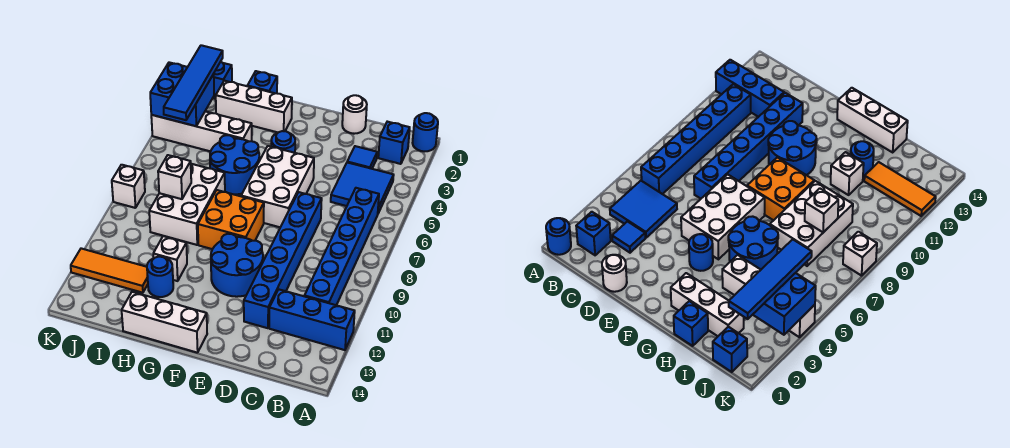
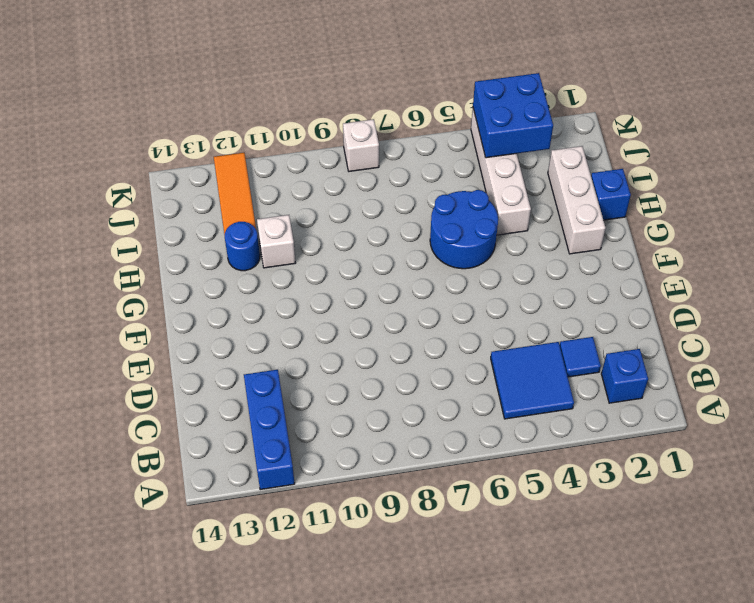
none -> blue round brick A1 level 1
none -> blue brick B6:B11 level 1
none -> white round brick D1 level 1

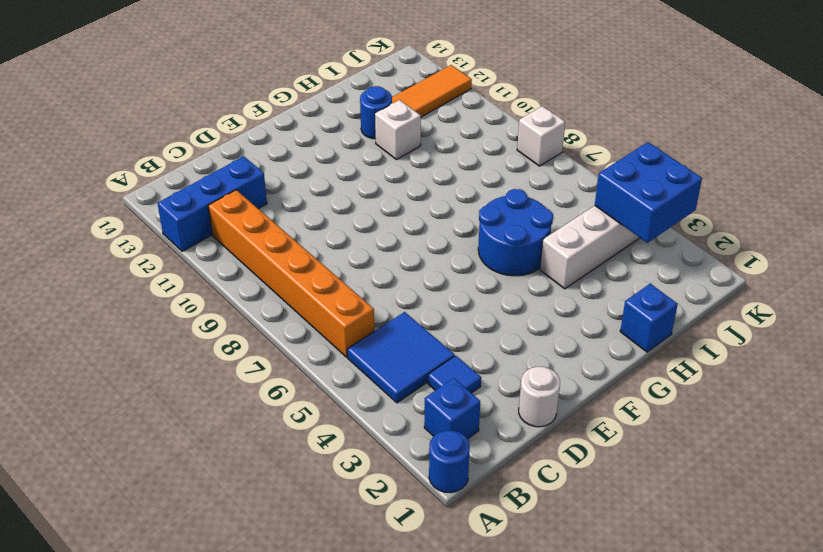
orange brick B6:B11 level 1 -> blue brick B6:B11 level 1
none -> blue brick D7:D12 level 1
none -> white brick E5:F7 level 1
none -> blue round brick E10:F11 level 1

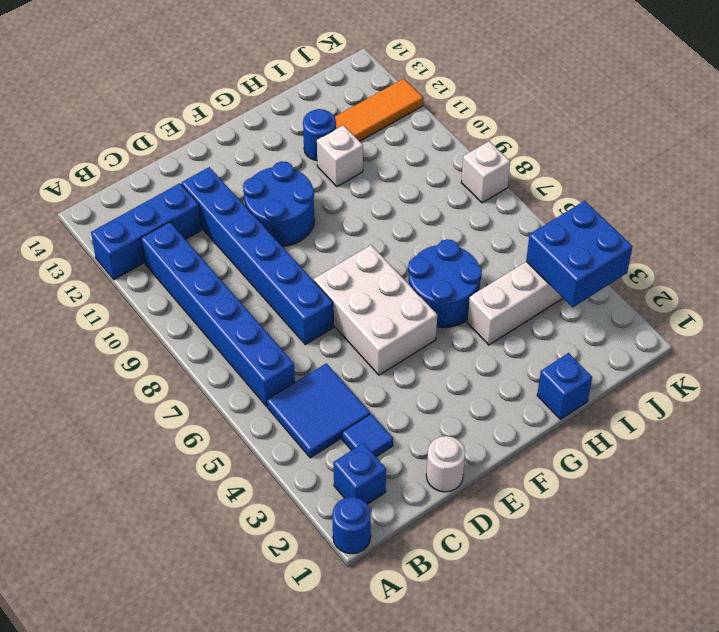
none -> blue round brick F4 level 1
none -> orange brick F8:G9 level 1
none -> white brick F14:H14 level 1

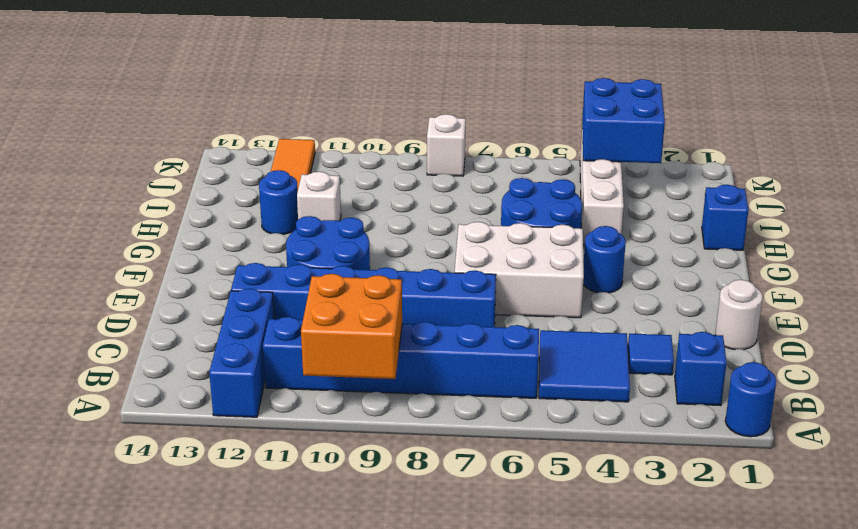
orange brick A9:B10 level 2 -> orange brick F8:G9 level 1
none -> white brick F14:H14 level 1
none -> white brick G2:I2 level 1
none -> white brick H7:I9 level 1

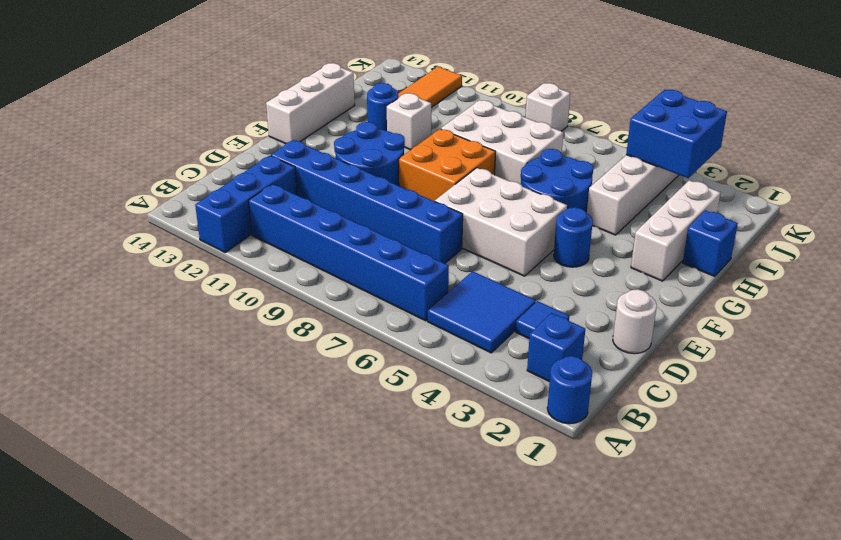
none -> blue brick J1 level 1
none -> white brick I8 level 2
none -> blue tile J2:J5 level 3

